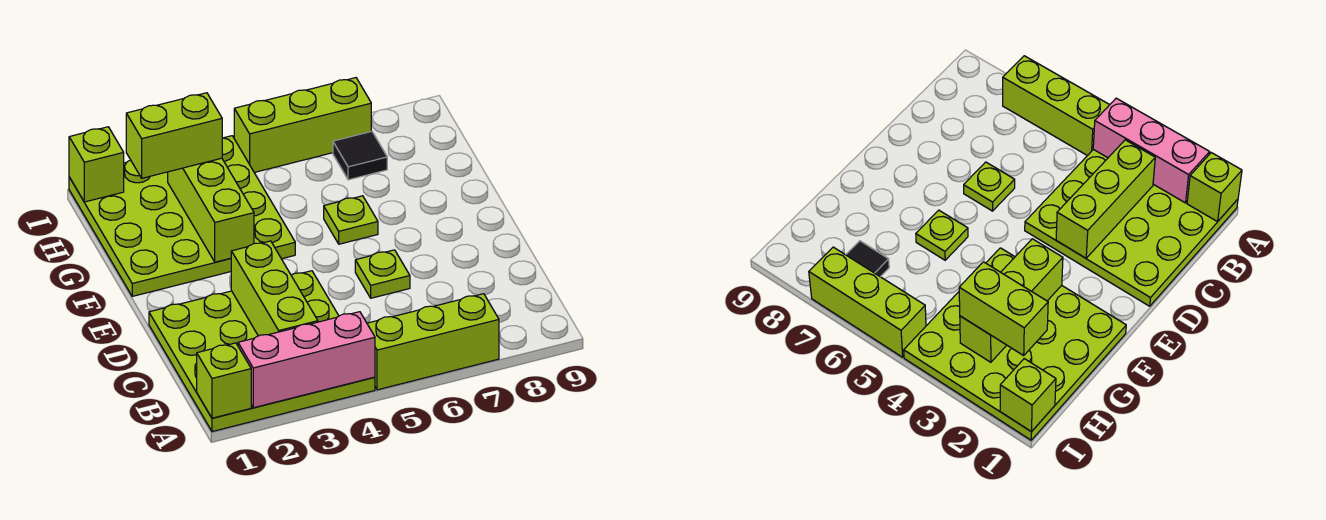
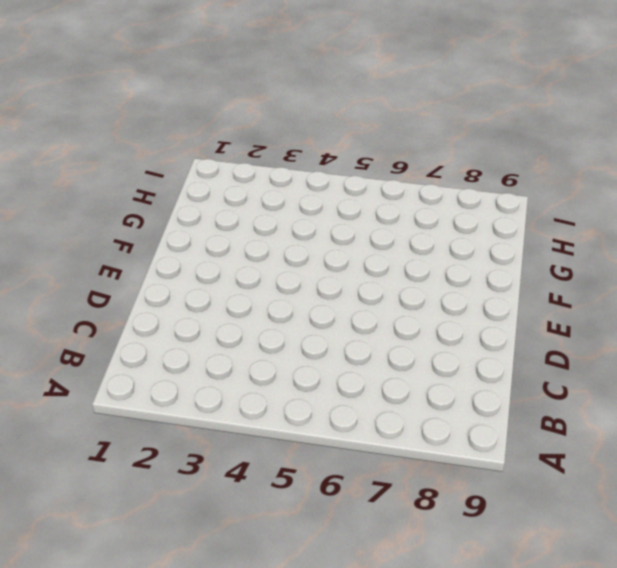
none -> lime plate A1:D4 level 1
none -> lime brick A5:A7 level 1
none -> lime plate D6 level 1

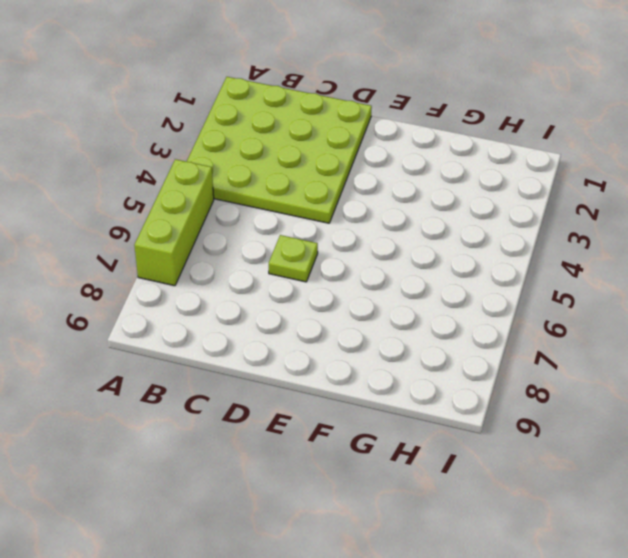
none -> lime plate F1:I4 level 1
none -> lime plate F6 level 1
none -> black tile H7 level 1

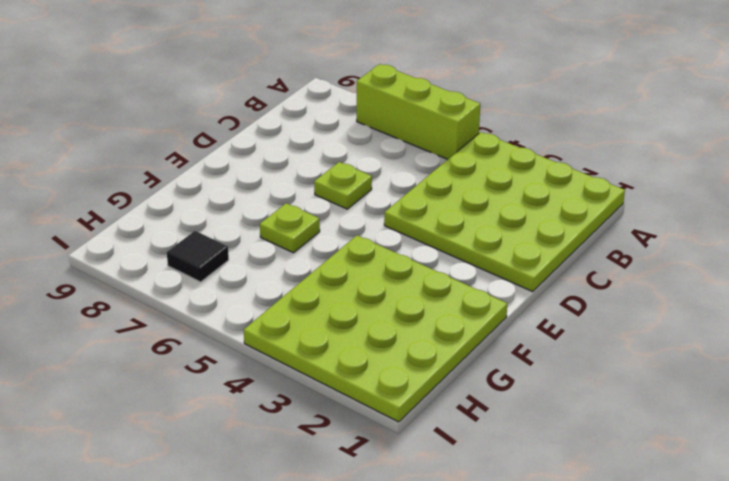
none -> lime brick I5:I7 level 1
none -> lime brick A1 level 2
none -> pink brick A2:A4 level 2

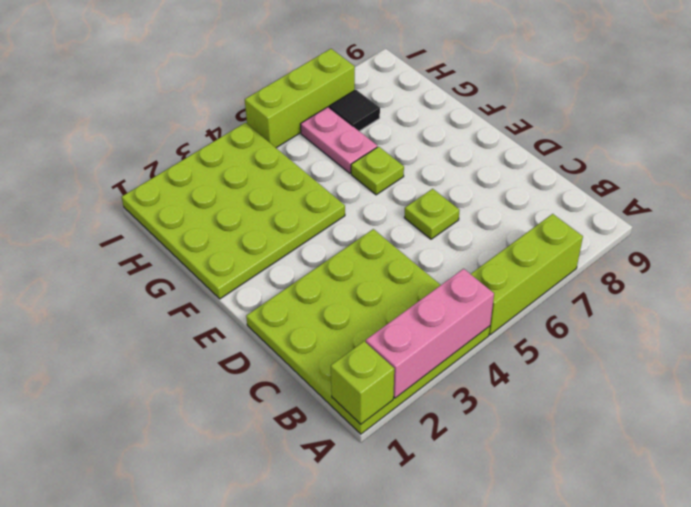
pink plate G6:H6 level 1 -> none
none -> lime brick B3:D3 level 2
none -> lime brick F3:H3 level 2
none -> lime brick I1 level 2

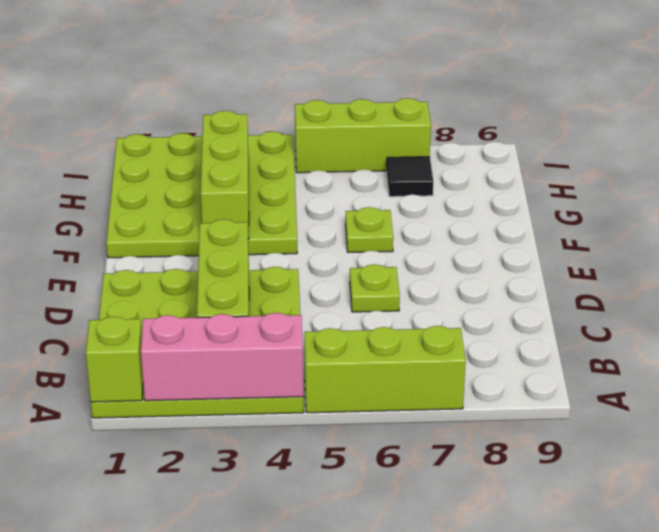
none -> lime brick I1 level 2
none -> lime brick H2:H3 level 3

